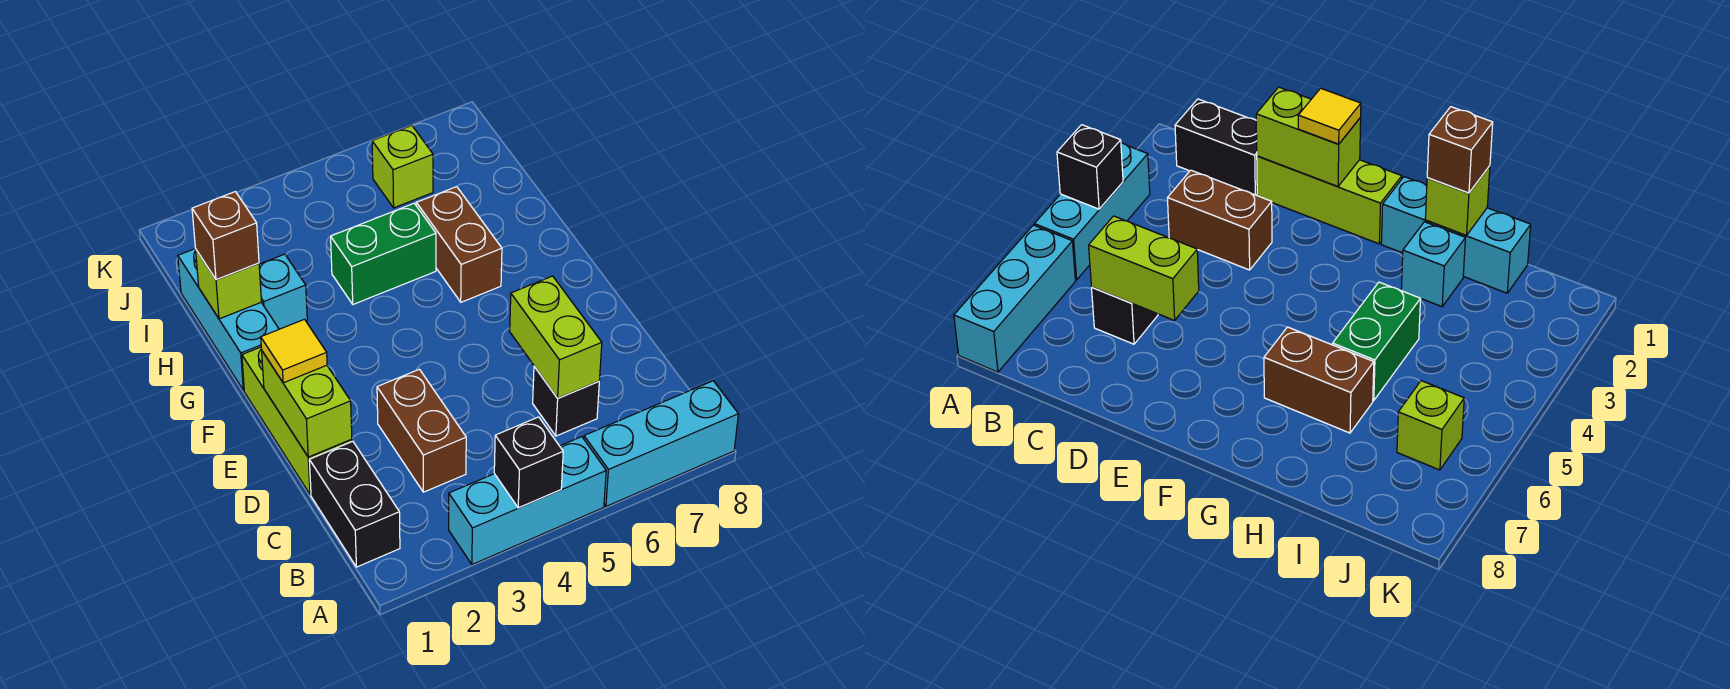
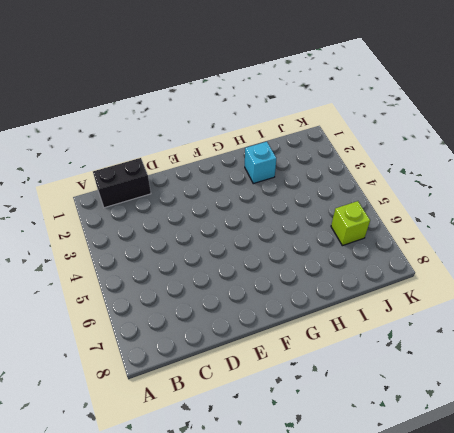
none -> cyan brick A3:A5 level 1
none -> cyan brick A6:A8 level 1
none -> brown brick C3:D3 level 1

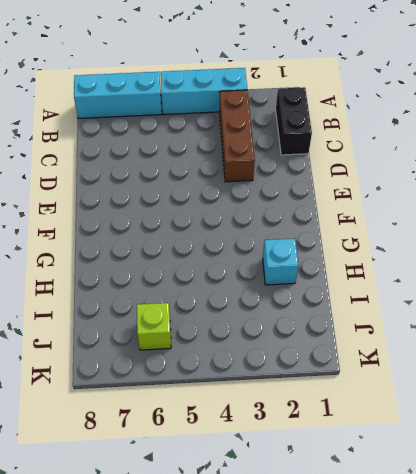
brown brick B3:D3 level 1 -> brown brick C3:D3 level 1
none -> black brick C6 level 1
none -> lime brick D1:F1 level 1
none -> cyan brick G1:I1 level 1

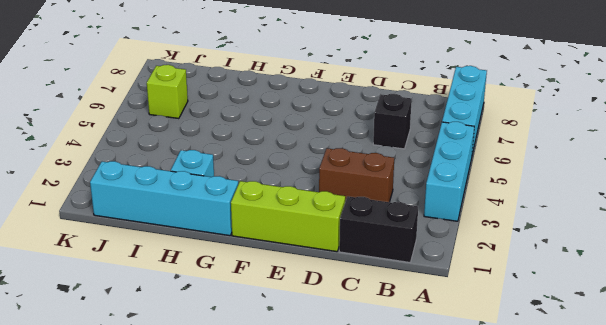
cyan brick G1:J1 level 1 -> cyan brick G1:I1 level 1
none -> brown brick G6:H6 level 1
none -> green brick H4:H5 level 1
none -> black brick A4 level 2

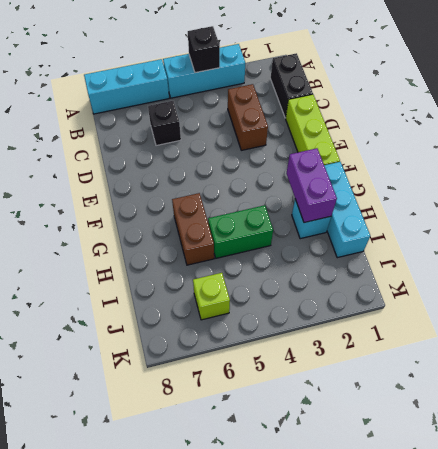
purple brick G2:H2 level 2 -> none
none -> lime brick C6:D6 level 2
none -> lime brick D1:E1 level 2
none -> lime brick H1 level 2

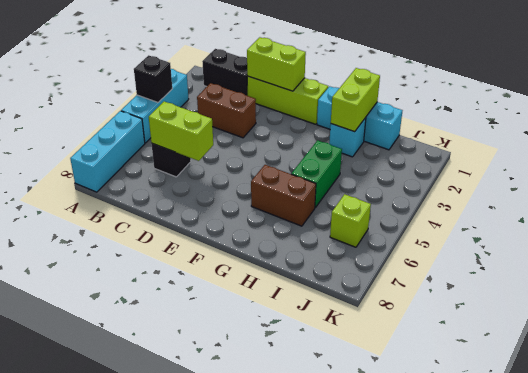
lime brick H1:H2 level 2 -> lime brick H1 level 2
none -> yellow tile E1 level 3
none -> brown brick H1 level 3

